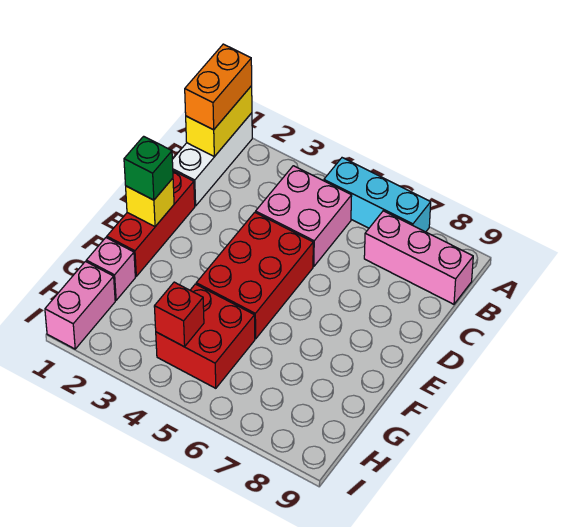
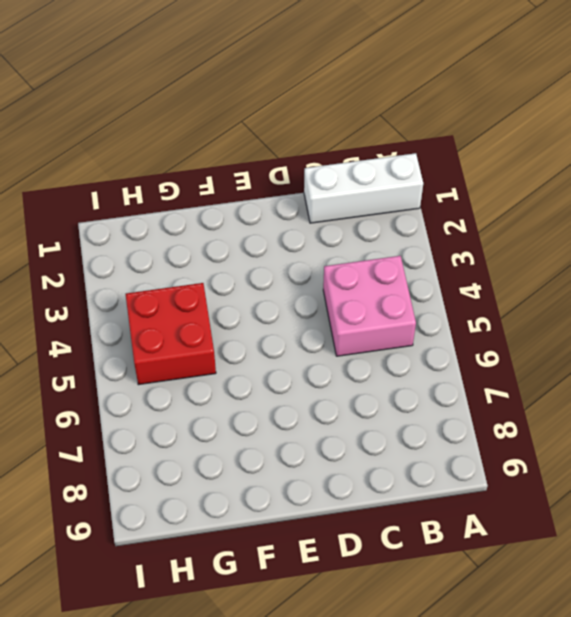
none -> cyan brick A5:A7 level 1
none -> pink brick B7:B9 level 1
none -> red brick D1:F1 level 1

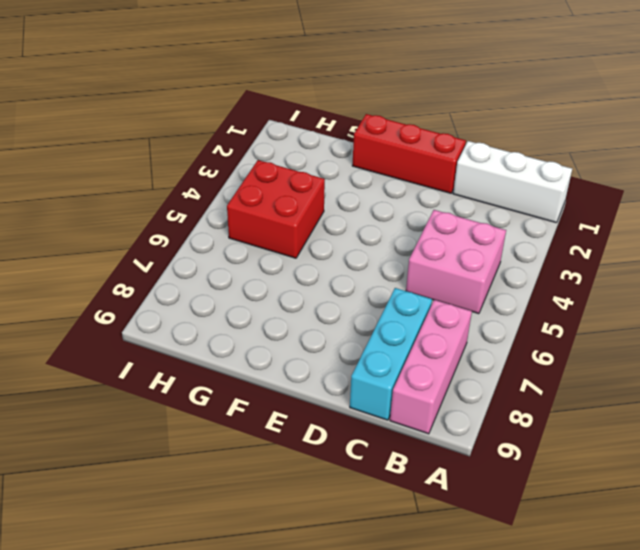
cyan brick C7:C9 level 1 -> cyan brick A5:A7 level 1
none -> red brick D4:F5 level 1
none -> pink brick G1 level 1
none -> pink brick H1:I1 level 1

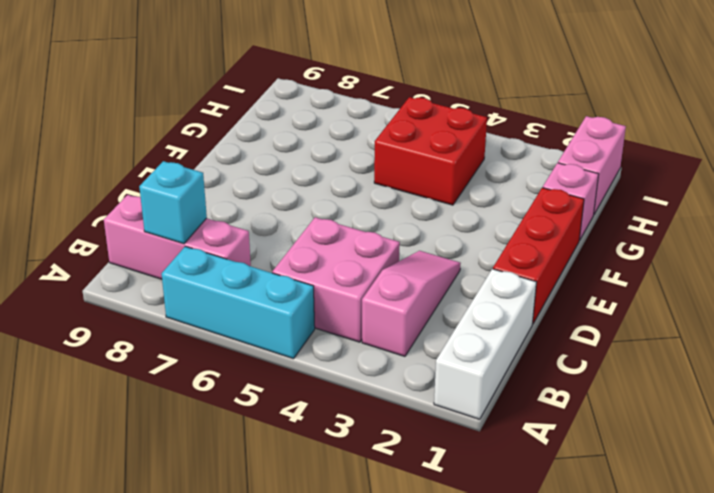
pink slope B3:D3 level 1 top B -> none
cyan brick B8 level 2 -> none
none -> red brick D4:F5 level 1
none -> yellow brick A1:B1 level 2
none -> yellow brick E1 level 2

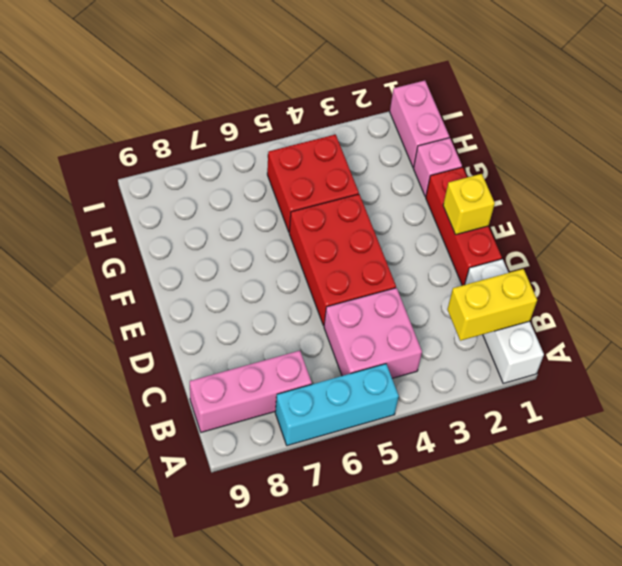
yellow brick B1:B2 level 2 -> yellow brick A1:B1 level 2
none -> red brick H4 level 2
none -> orange brick A1:B1 level 3
none -> green brick E1 level 3

